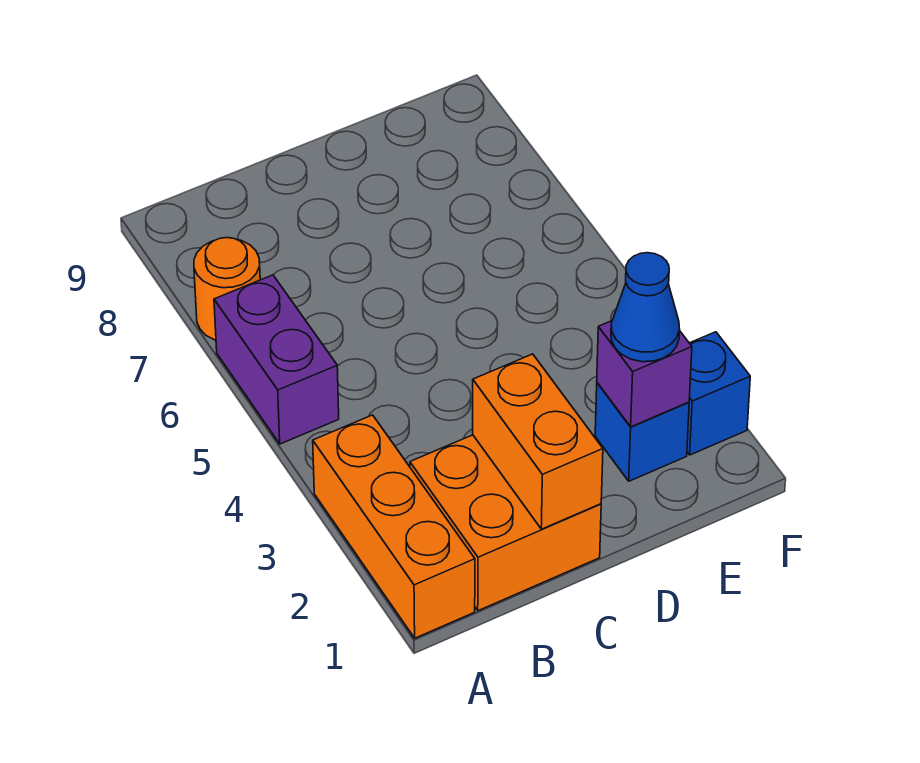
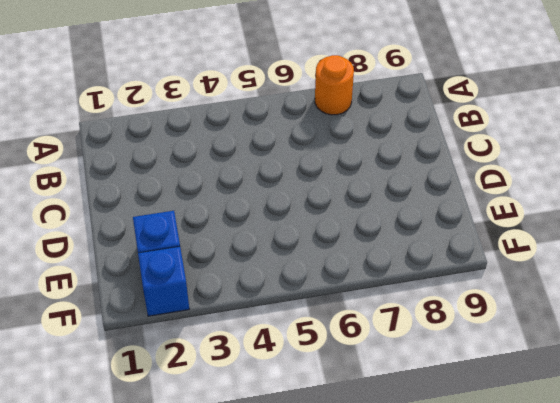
none -> orange brick A1:A3 level 1
none -> purple brick A5:A6 level 1

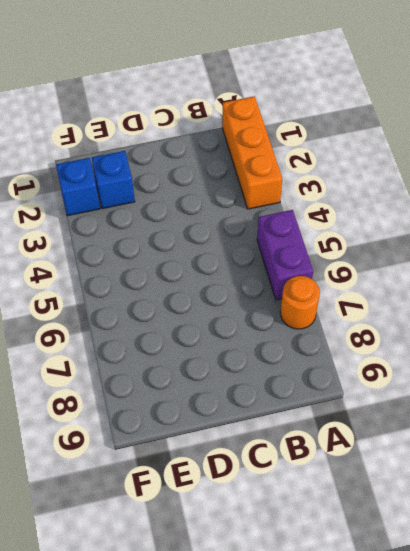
none -> orange brick B1:C2 level 1
none -> orange brick C1:C2 level 2

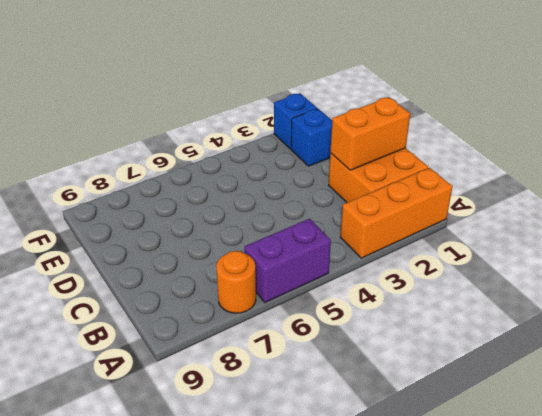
none -> purple brick E2 level 2
none -> blue cone E2 level 3

